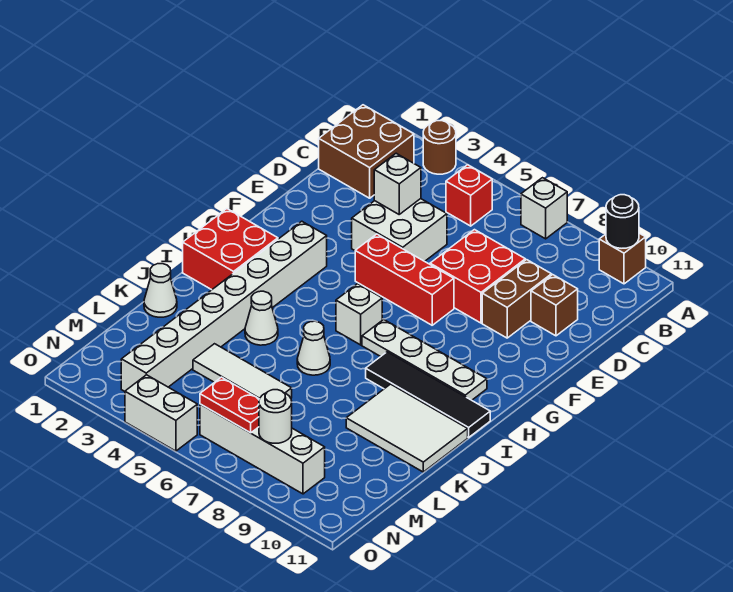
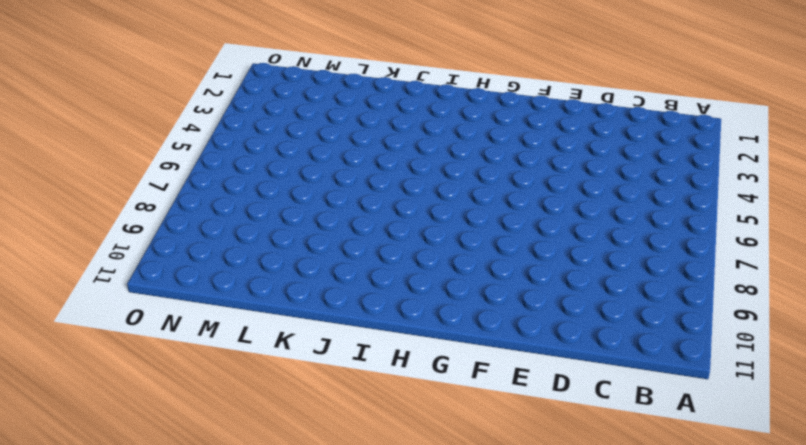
none -> brown round brick A3 level 1
none -> white brick A7 level 1
none -> brown brick A10 level 1

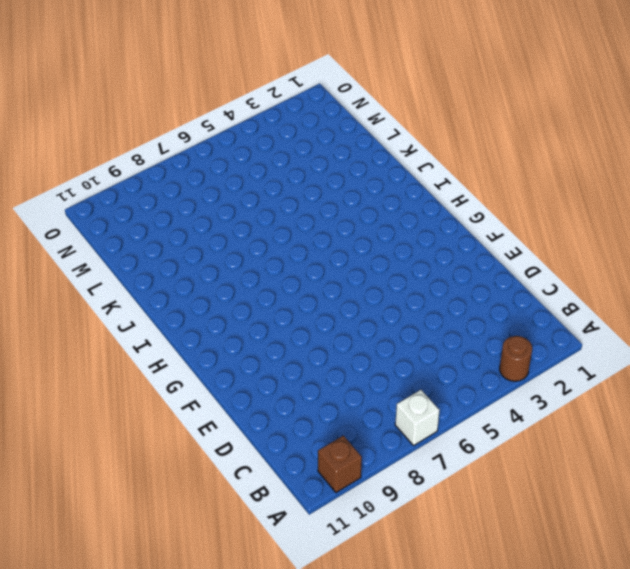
none -> brown brick B1:C2 level 1
none -> red brick B5 level 1
none -> white brick D4:E5 level 1

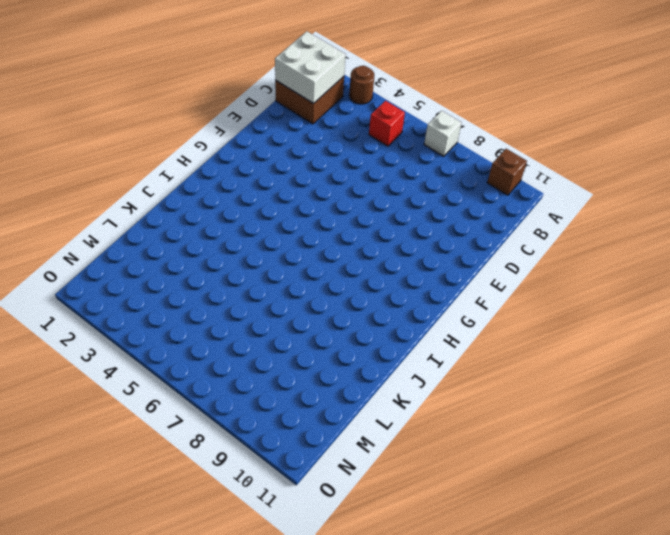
white brick B1:C2 level 2 -> white brick D4:E5 level 1
none -> red brick D7:E8 level 1
none -> brown brick D9:E9 level 1
none -> brown brick D10 level 1

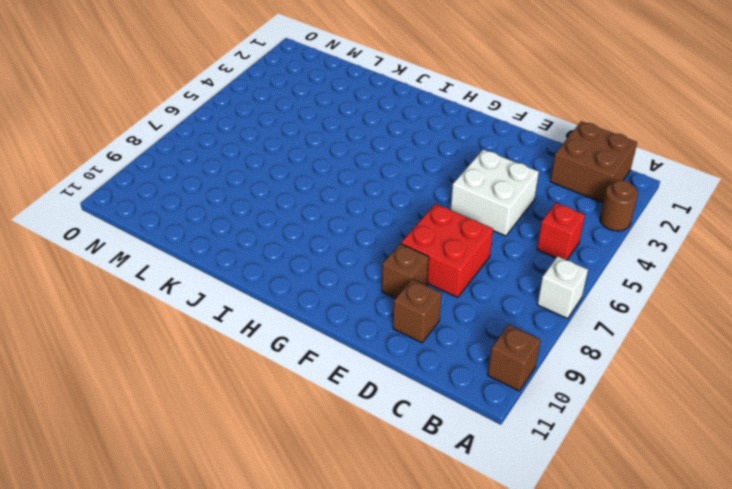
brown brick E9 level 1 -> brown brick D9:E9 level 1
none -> red brick F5:F7 level 1
none -> white brick G3:N3 level 1
none -> red brick H1:I2 level 1

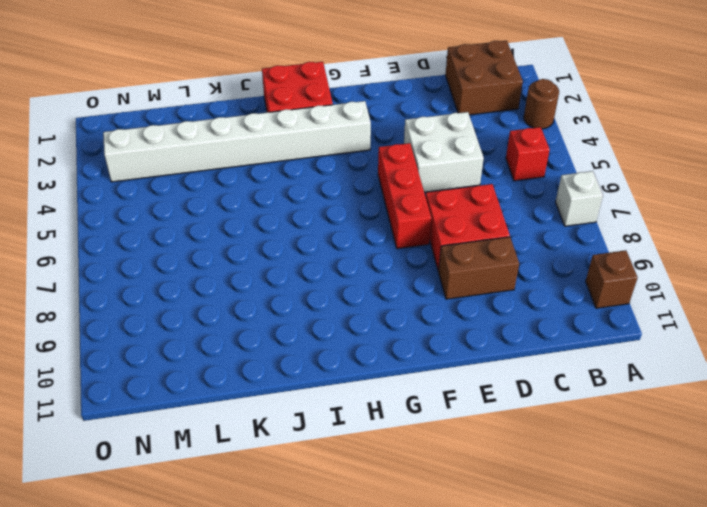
none -> brown brick D10 level 1
none -> white brick H6 level 1
none -> white plate H7:H10 level 1

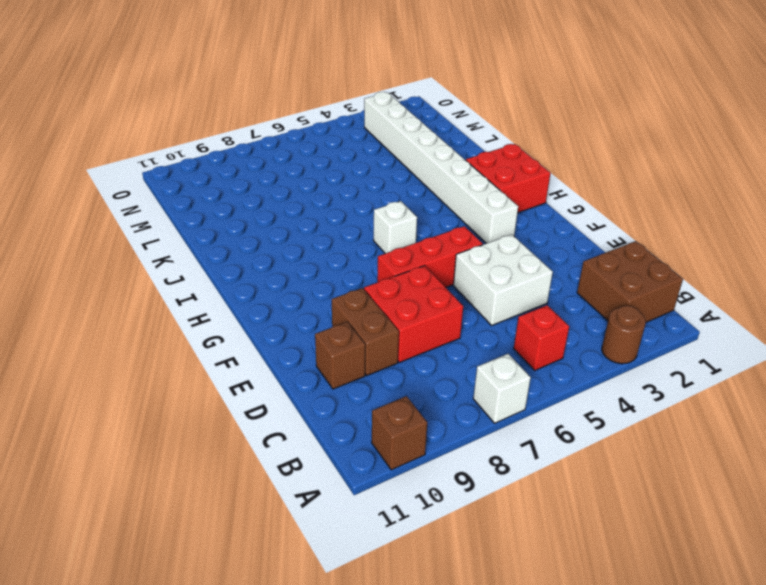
none -> white plate H7:H10 level 1
none -> black tile I8:I11 level 1
none -> white cone J4 level 1

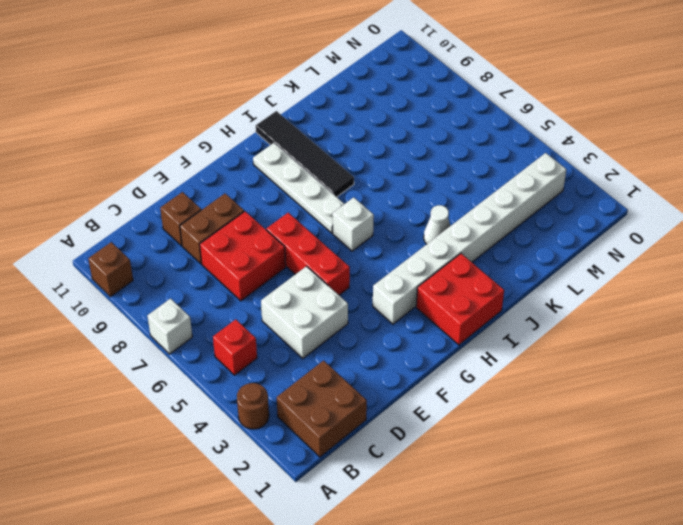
none -> white cone J6 level 1
none -> white tile J9:K11 level 1
none -> white cone K1 level 1

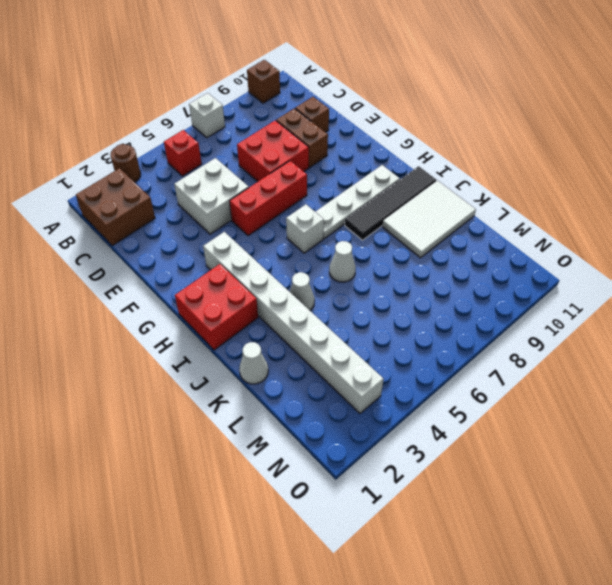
none -> white tile L4:L6 level 1
none -> white brick N6:N9 level 1
none -> white brick O4:O5 level 1

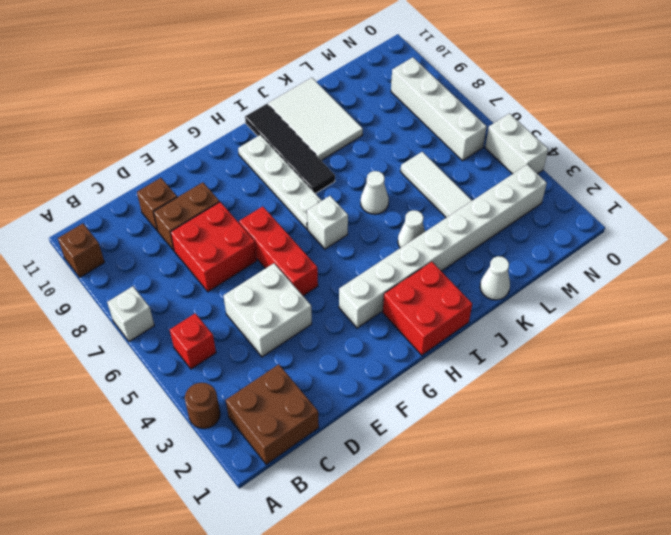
none -> black round brick A10 level 2
none -> white brick D4 level 2
none -> red plate N6:N7 level 2

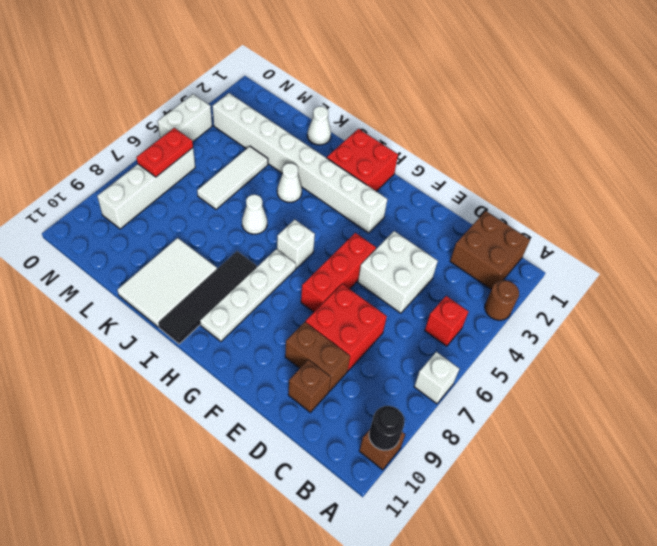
none -> white brick D4 level 2
none -> white round brick N8 level 2

